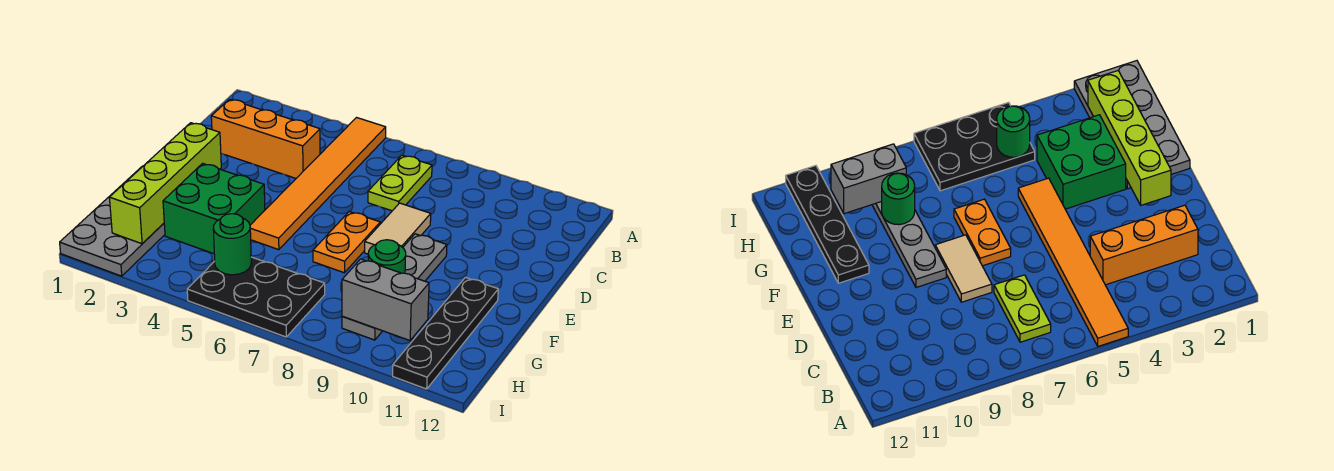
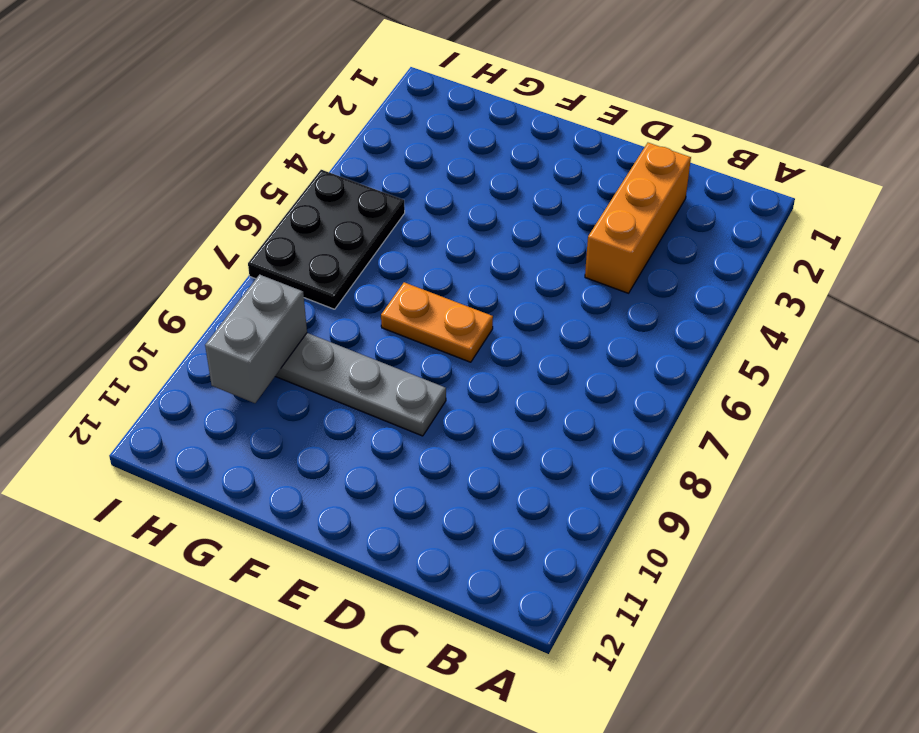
none -> orange tile A5:F5 level 1
none -> lime plate B7:C7 level 1
none -> tan tile D8:E8 level 1

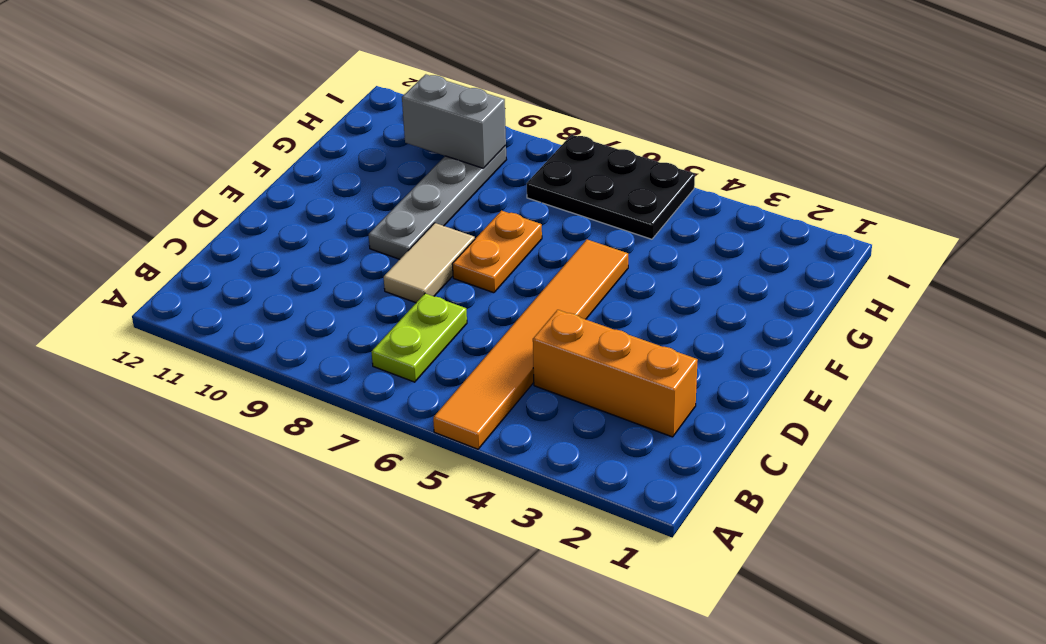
none -> grey plate F1:I2 level 1
none -> green brick F3:G4 level 1
none -> black plate F11:I11 level 1

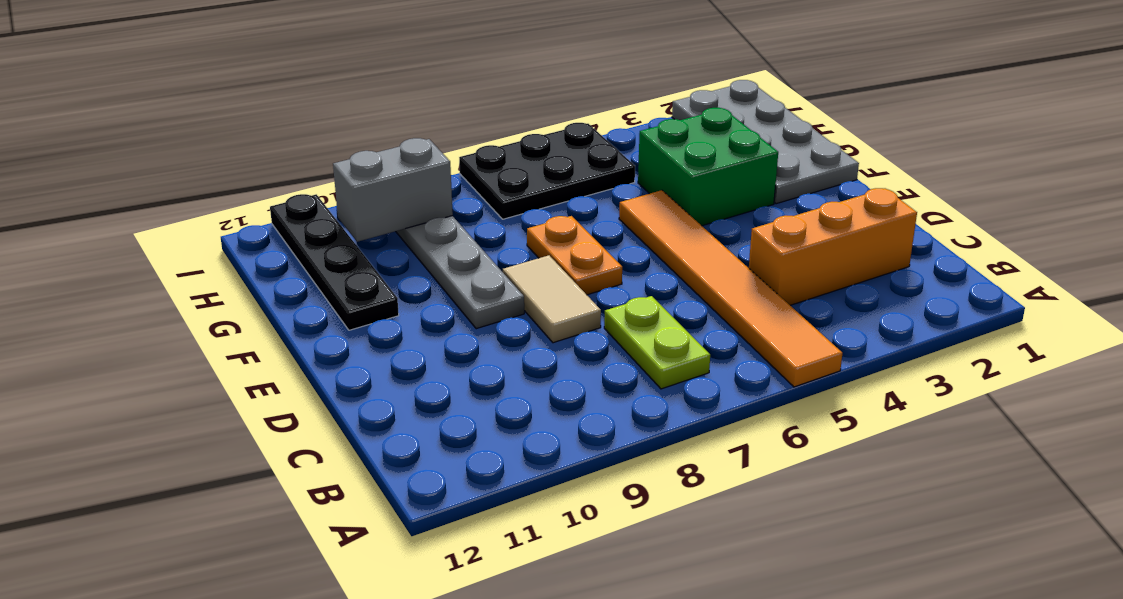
none -> lime brick E2:H2 level 2
none -> green round brick G9 level 2
none -> green round brick H5 level 2

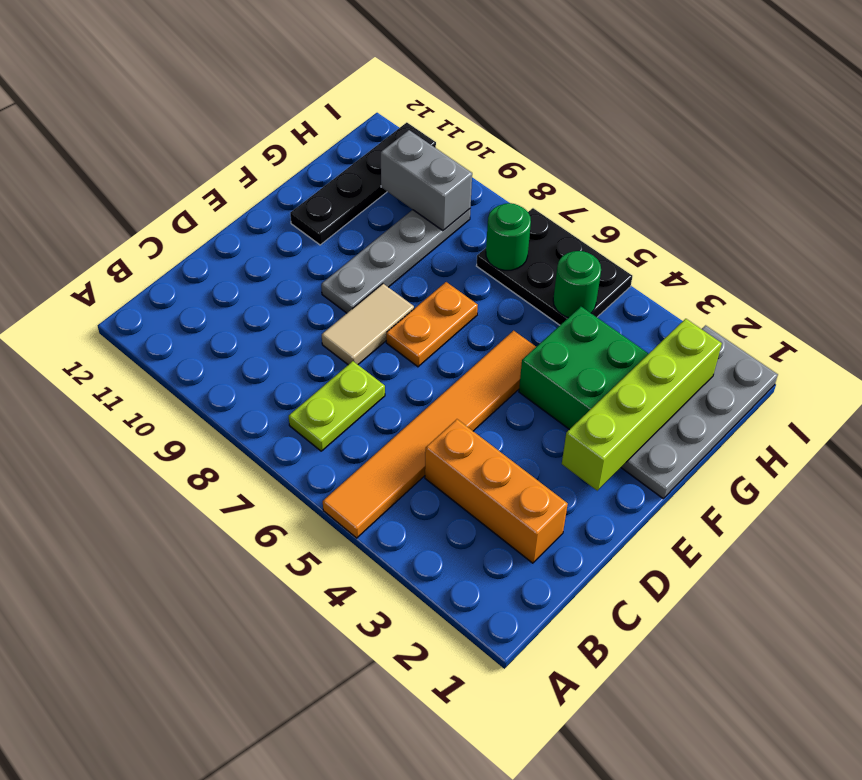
green round brick H7 level 2 -> green round brick G9 level 2

